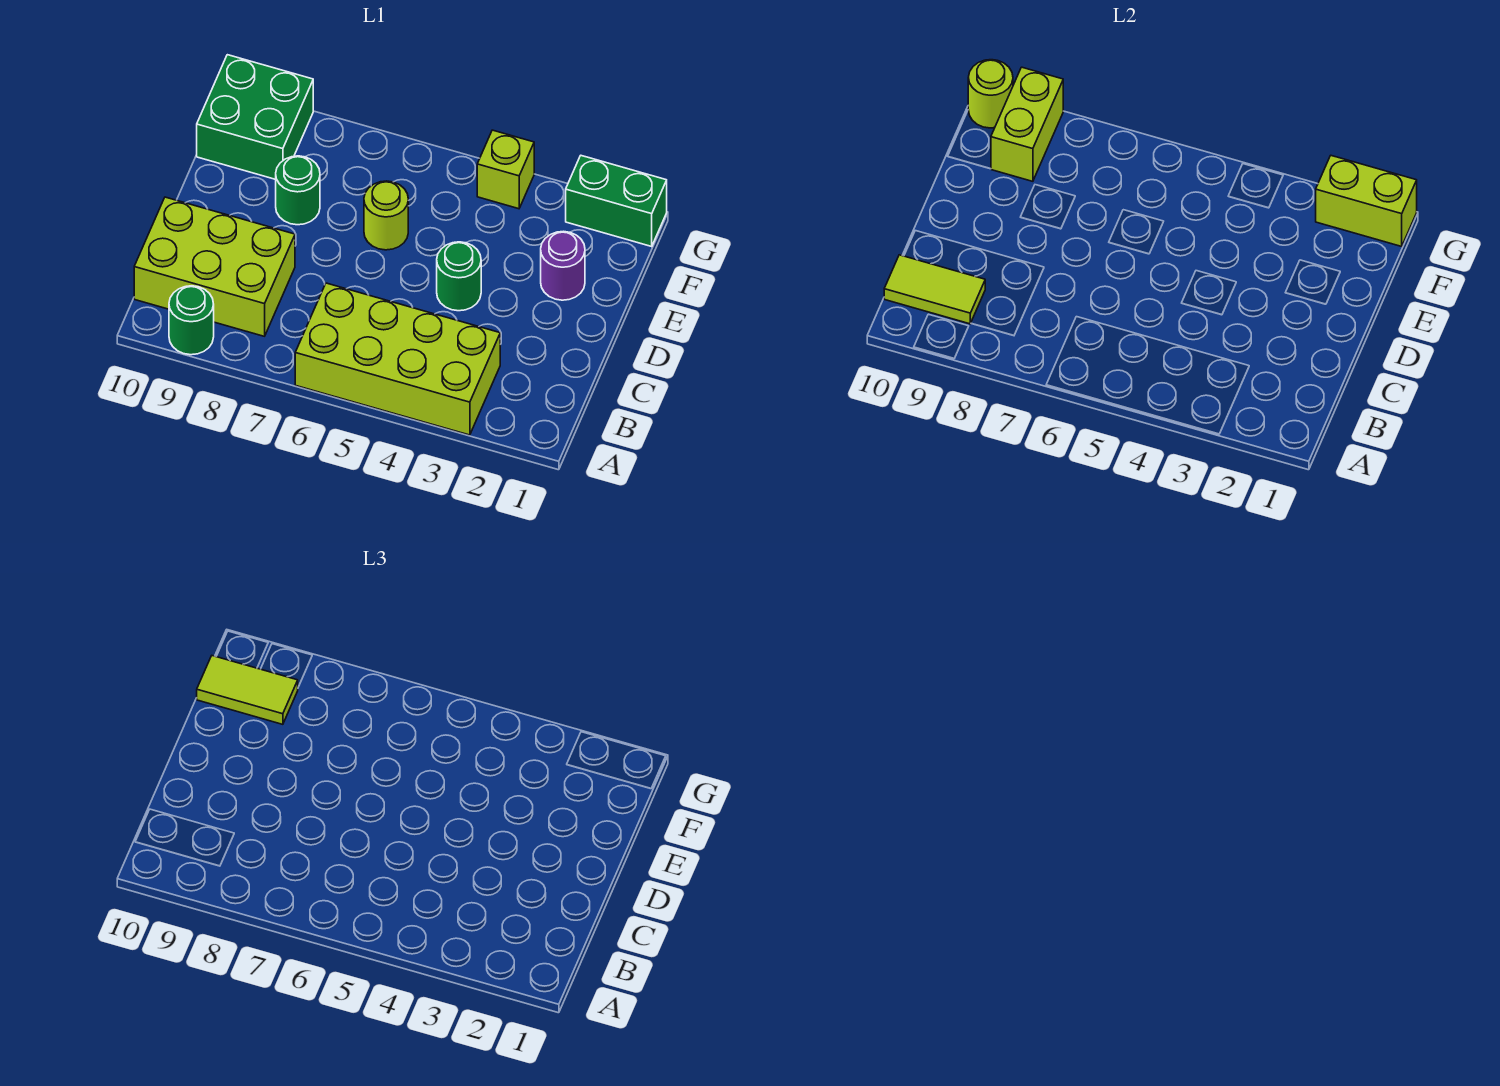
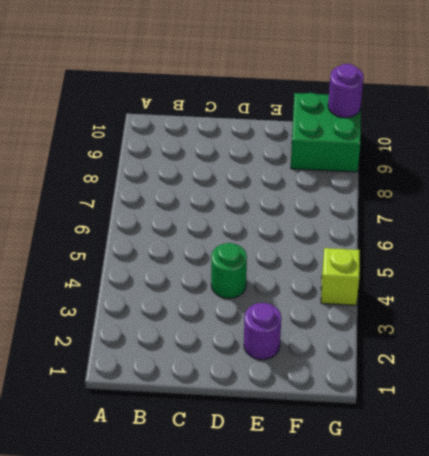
purple round brick G10 level 2 -> lime round brick G10 level 2
none -> lime brick A3:B6 level 1
none -> green round brick A9 level 1
none -> lime brick B8:C10 level 1

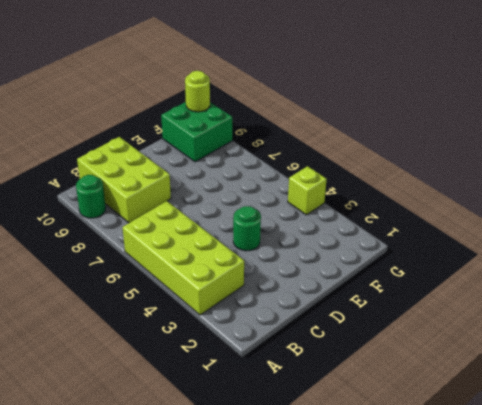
none -> purple round brick E2 level 1
none -> lime round brick E6 level 1
none -> green round brick E8 level 1

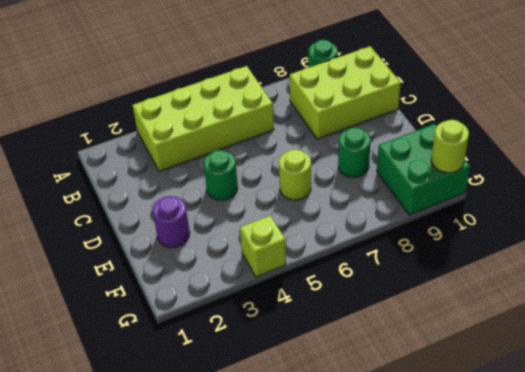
none -> green brick G1:G2 level 1
none -> lime tile B9:B10 level 2
none -> lime brick F9:G9 level 2

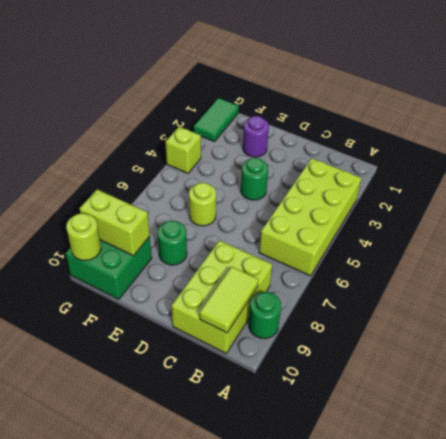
green tile G1:G2 level 1 -> green brick G1:G2 level 1
none -> lime brick G1:G2 level 2
none -> lime tile F9:F10 level 3

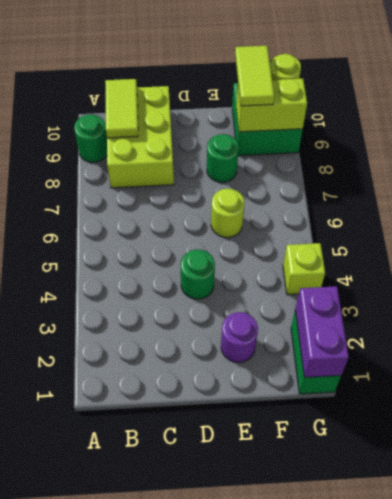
purple brick G1:G2 level 2 -> lime brick G1:G2 level 2
none -> lime brick A3:B6 level 1

